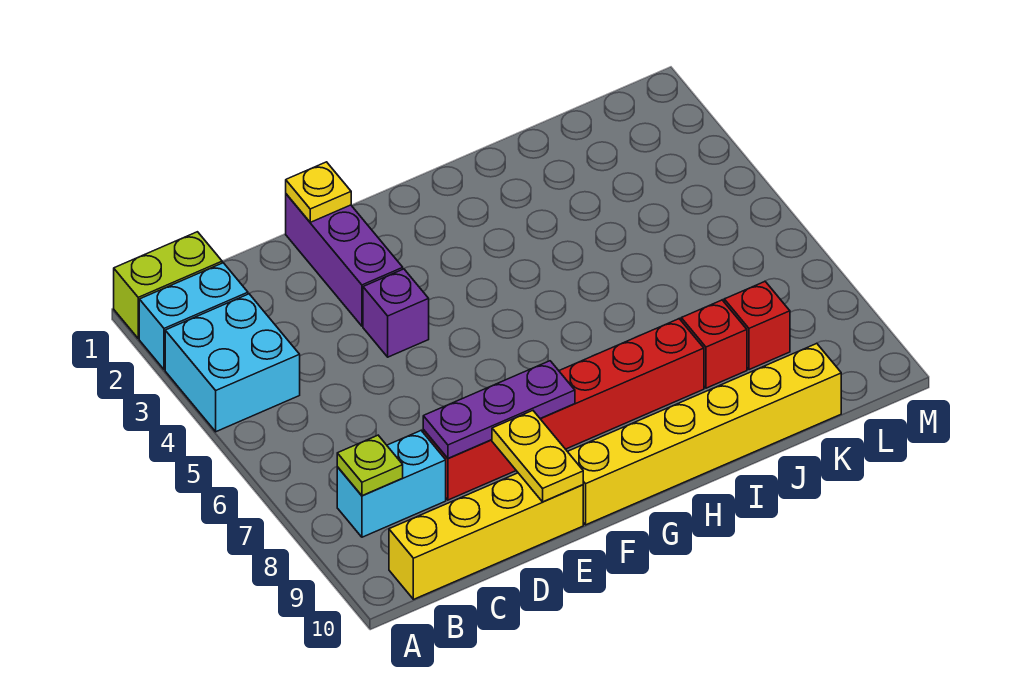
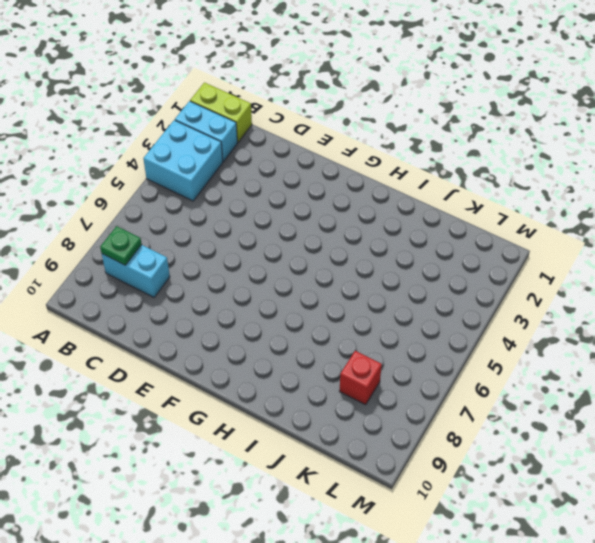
green plate B8 level 2 -> lime plate B8 level 2
none -> yellow brick B10:E10 level 1
none -> red brick D8:I8 level 1
none -> purple brick E1:E3 level 1

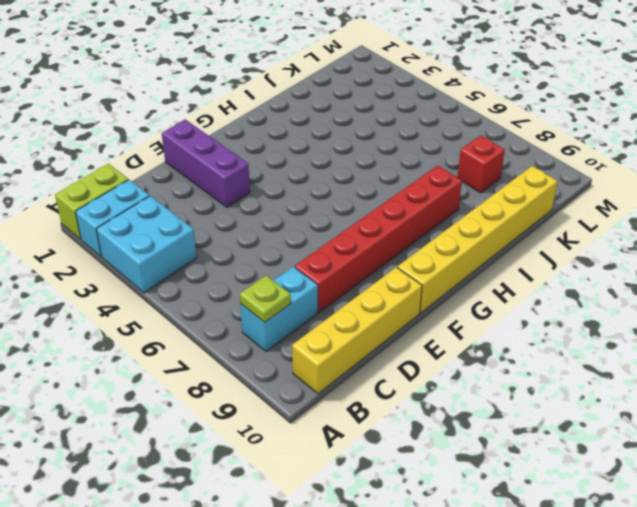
none -> purple brick E4 level 1
none -> red brick J8 level 1
none -> purple plate D8:F8 level 2

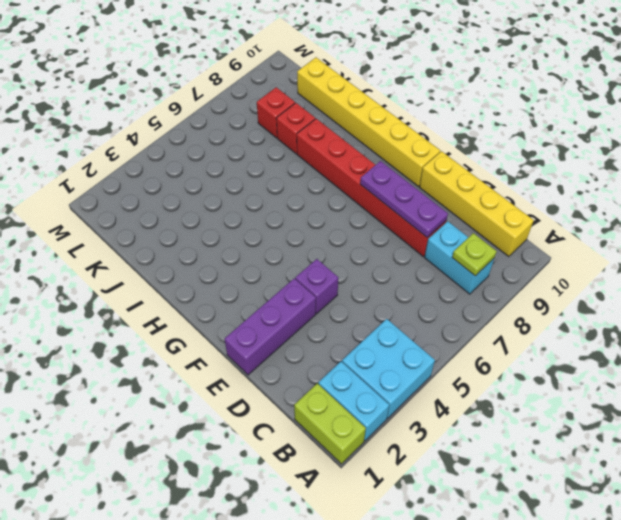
none -> yellow plate E1 level 2
none -> yellow plate E9:E10 level 2

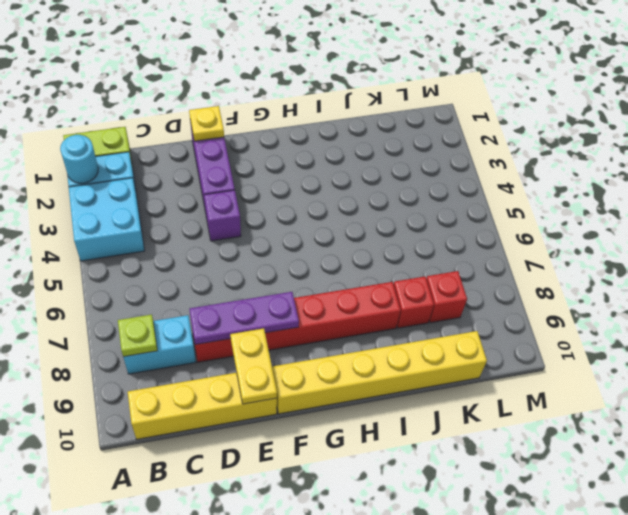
cyan round brick A2 level 2 -> none

